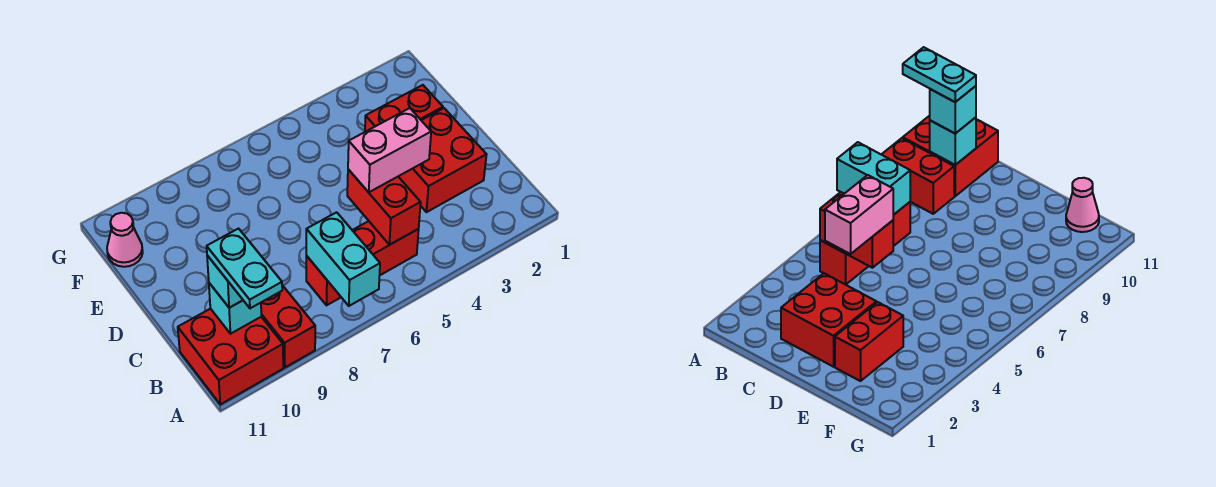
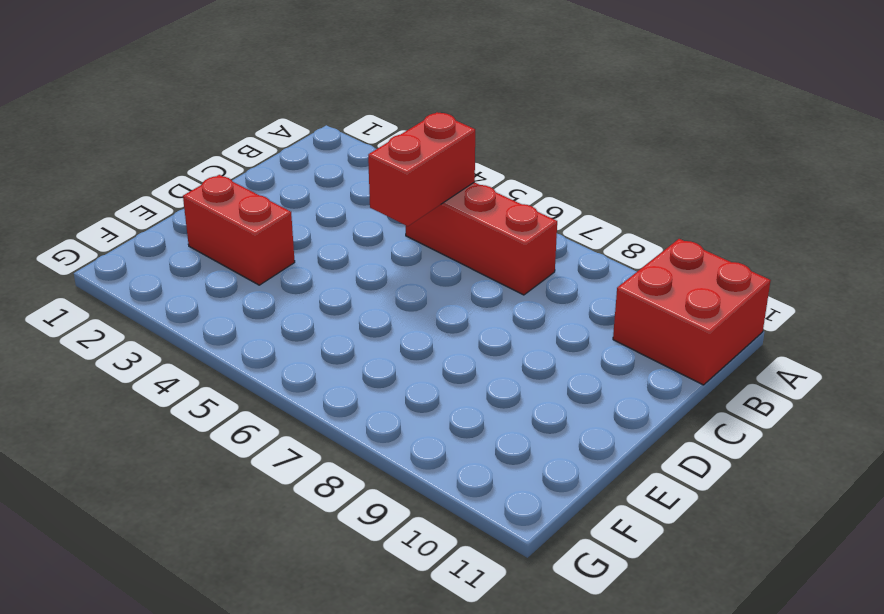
none -> red brick A9:B9 level 1
none -> red brick C2:D3 level 1
none -> pink cone F11 level 1

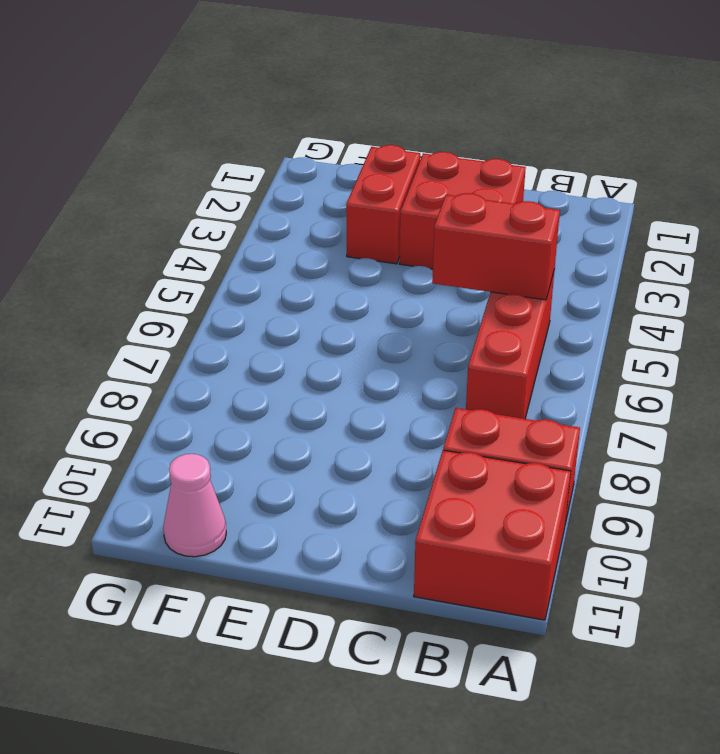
none -> cyan brick A7:B7 level 2
none -> cyan brick B10 level 2
none -> cyan brick B10 level 3

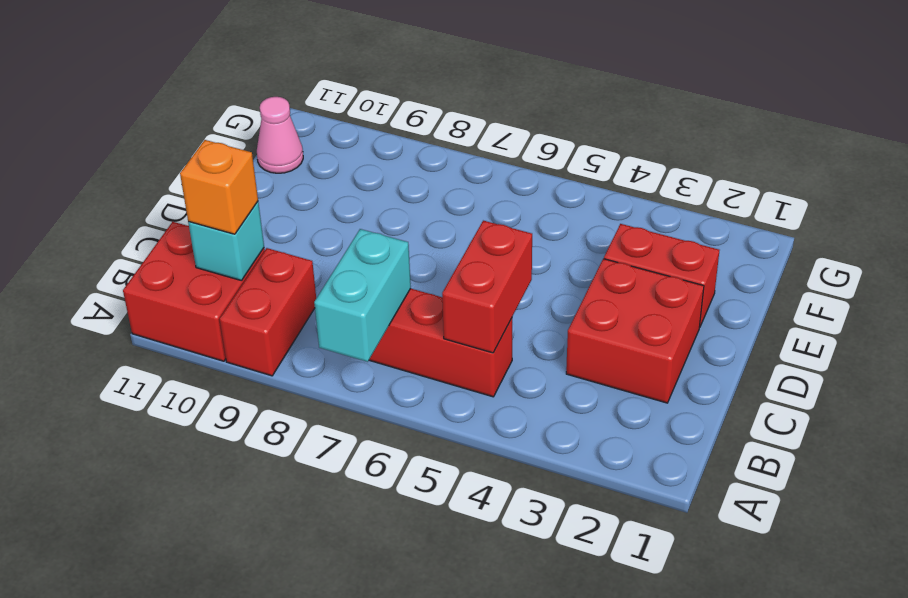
orange brick B10 level 3 -> cyan brick B10 level 3
none -> pink brick C4:C5 level 3
none -> cyan plate A10:B10 level 4

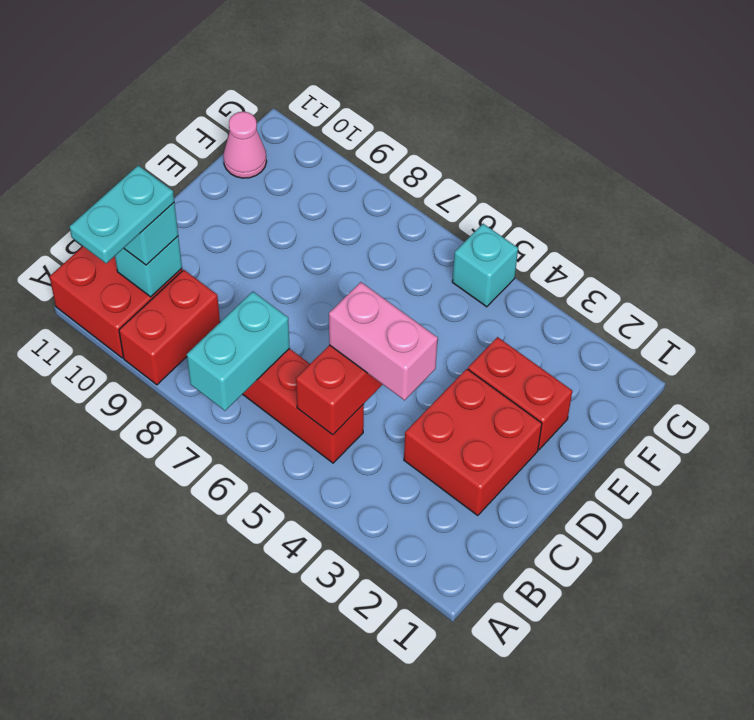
cyan brick G5 level 1 -> none

